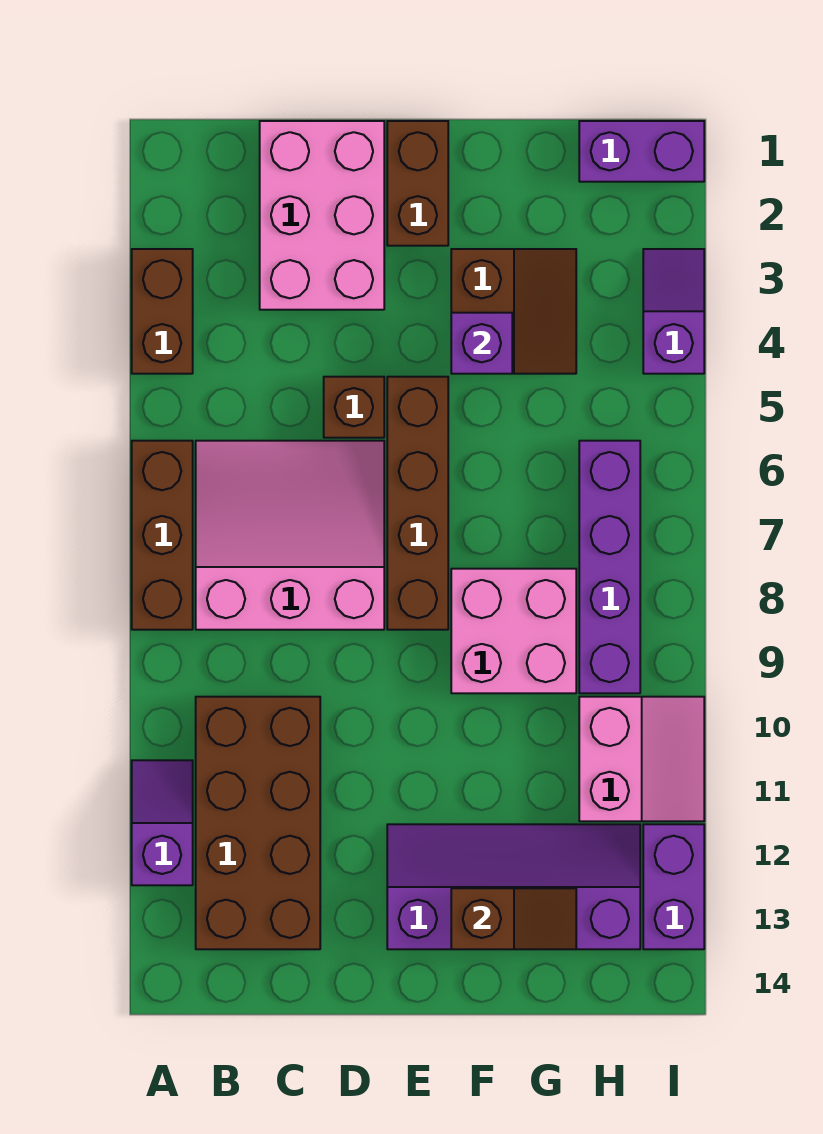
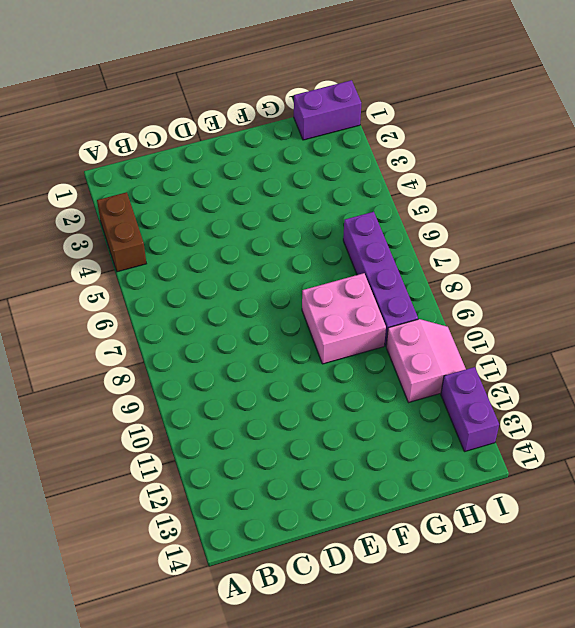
none -> brown brick A6:A8 level 1
none -> purple slope A11:A12 level 1 top 12
none -> pink slope B6:D8 level 1 top 8

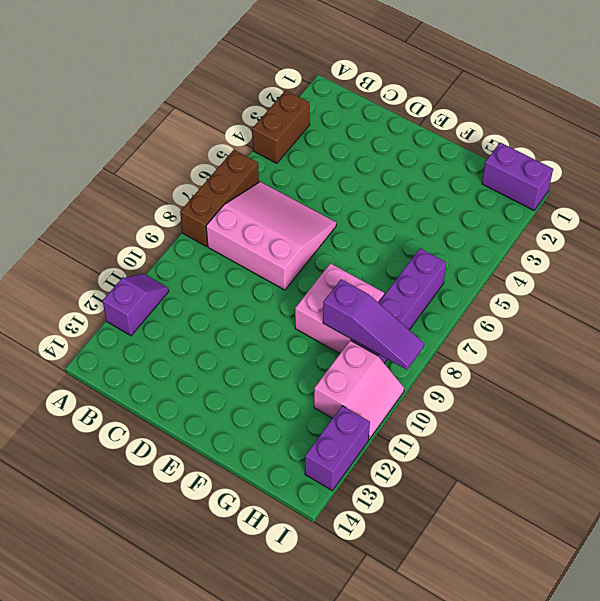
purple slope G9:I9 level 2 top G -> none
none -> brown brick B10:C13 level 1
none -> pink brick C1:D3 level 1
none -> brown brick D5 level 1

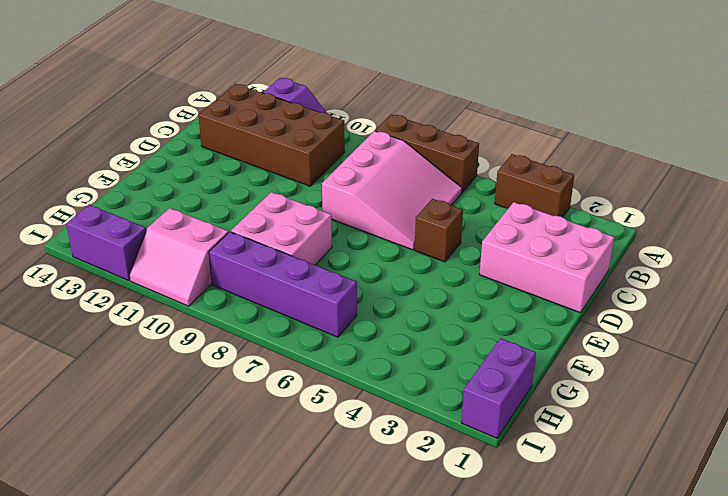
none -> brown brick E1:E2 level 1
none -> brown brick E5:E8 level 1
none -> purple slope E12:H13 level 1 top 13

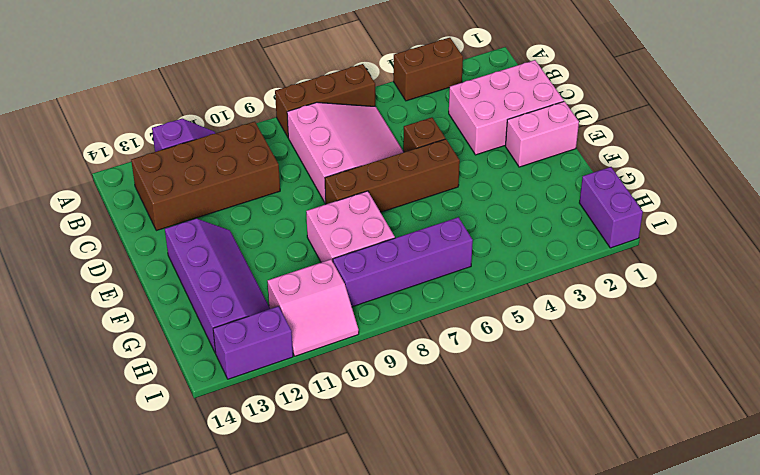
pink brick E1:E2 level 1 -> brown brick E1:E2 level 1
none -> brown slope F3:G4 level 1 top F
none -> purple slope I3:I4 level 1 top 4
none -> purple brick F4 level 2

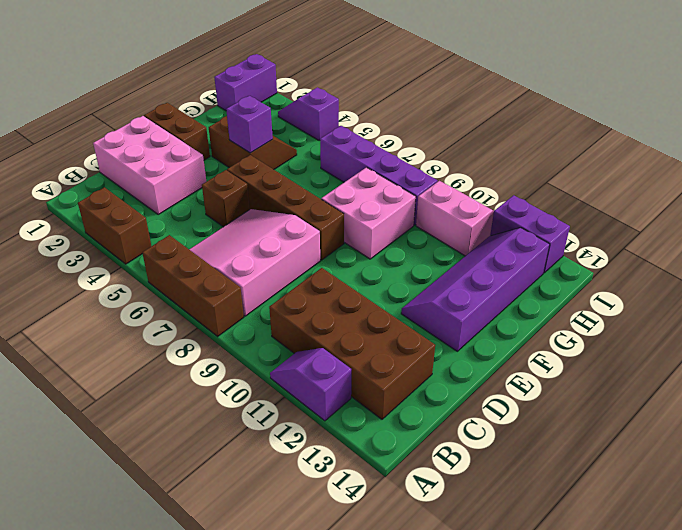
none -> brown slope F13:G13 level 2 top F

